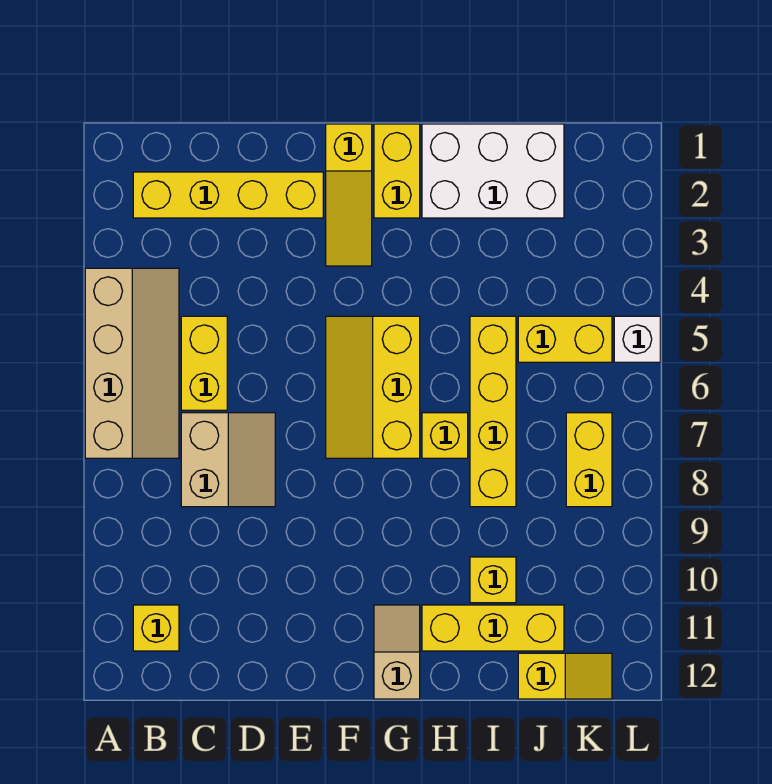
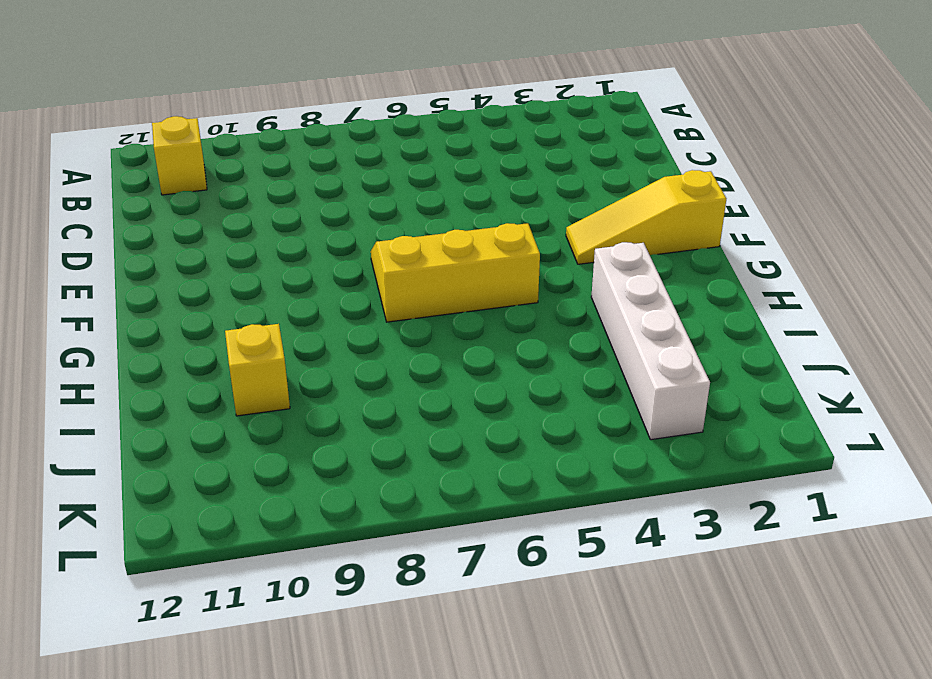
white brick H3:K3 level 1 -> none
none -> tan slope A4:B7 level 1 top A
none -> yellow brick B2:E2 level 1
none -> yellow brick C5:C6 level 1

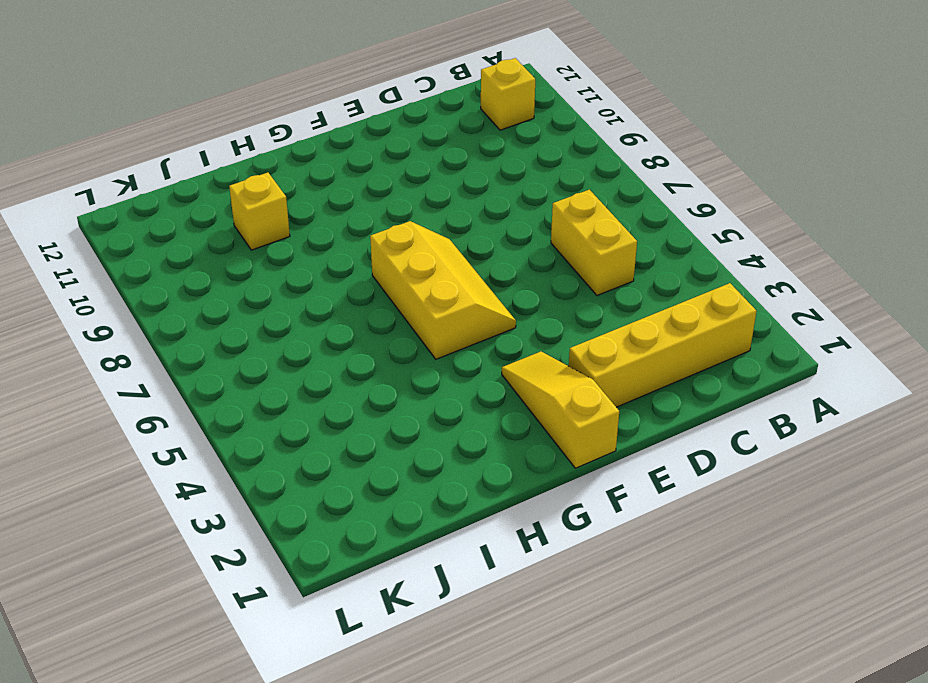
none -> tan slope A4:B7 level 1 top A
none -> tan slope C7:D8 level 1 top C
none -> yellow brick G1:G2 level 1

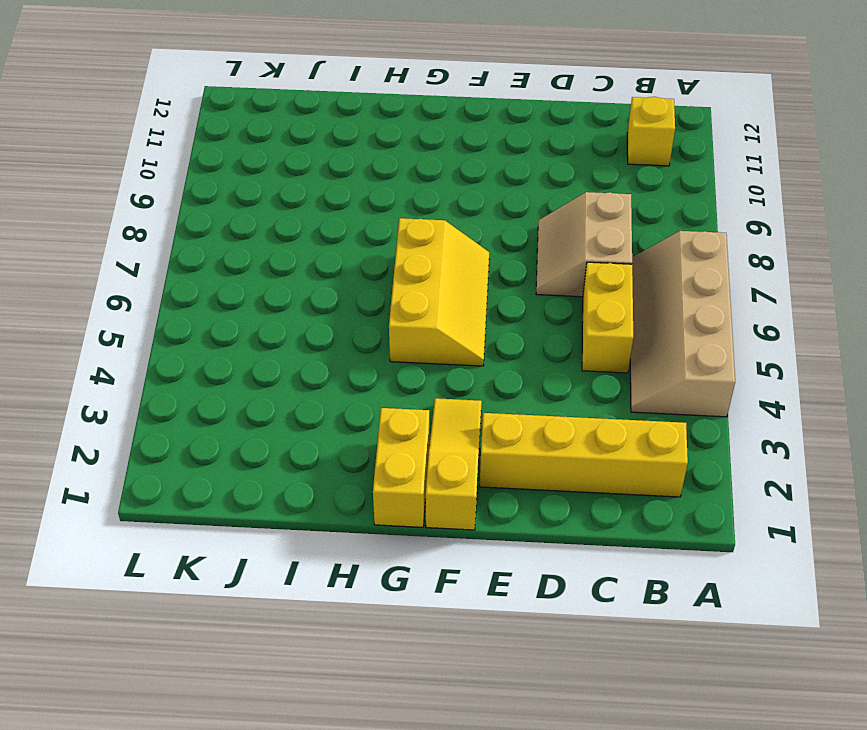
none -> tan slope G11:G12 level 1 top 12
none -> white brick H1:J2 level 1
none -> yellow brick H7 level 1

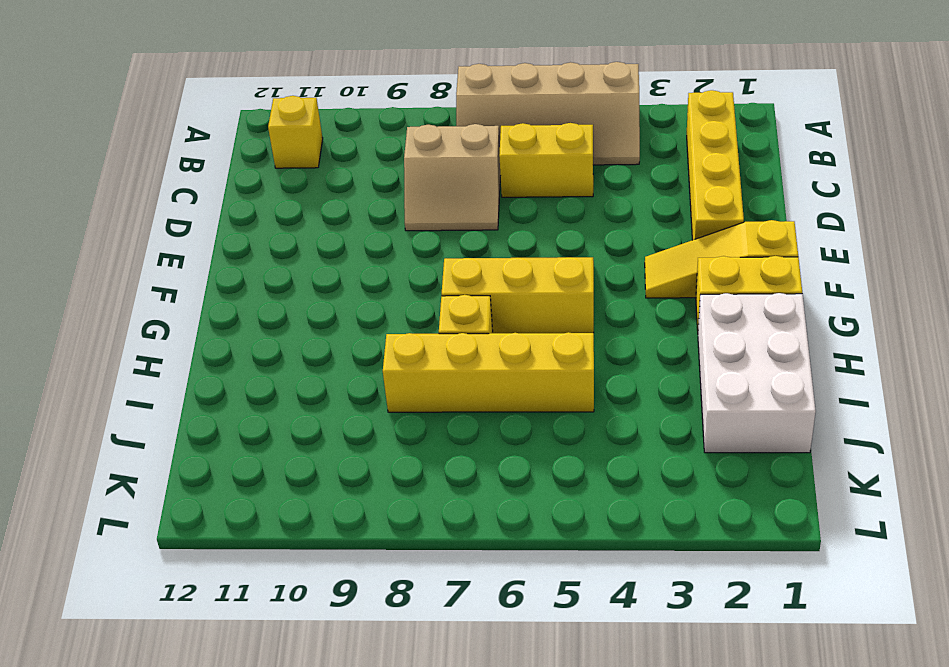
none -> tan slope G11:G12 level 1 top 12
none -> yellow brick H11:J11 level 1
none -> yellow brick I10 level 1

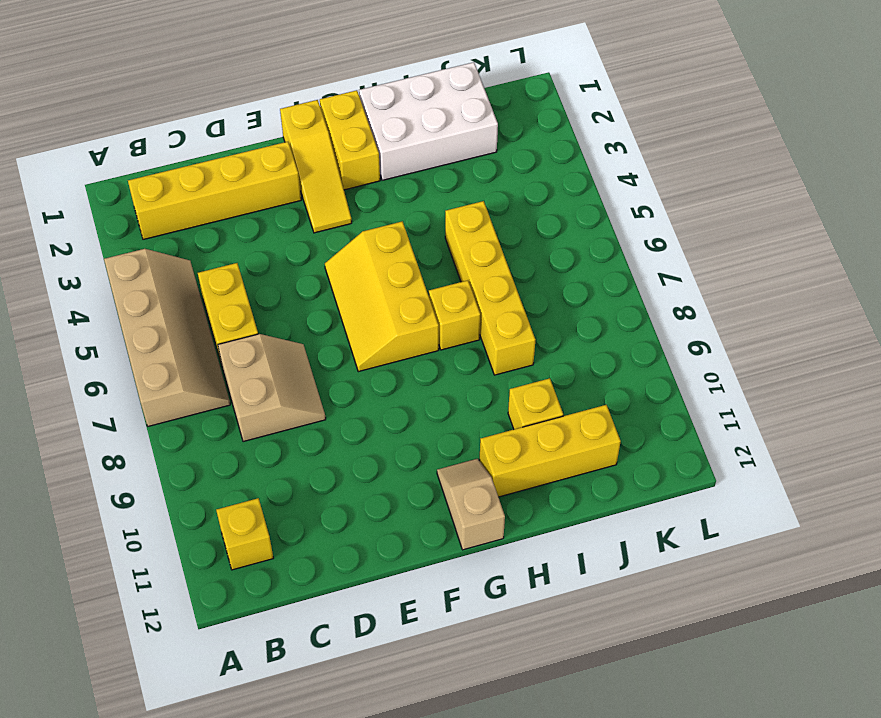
none -> yellow brick J5:K5 level 1
none -> yellow slope J12:K12 level 1 top J
none -> yellow brick K7:K8 level 1

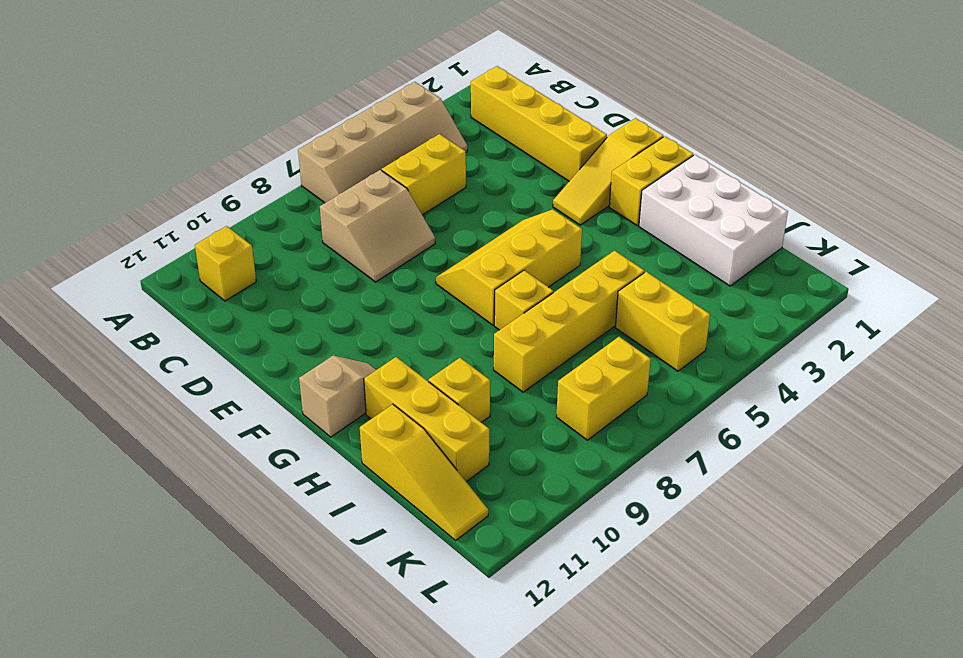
yellow slope I12:K12 level 1 top I -> yellow slope J12:K12 level 1 top J
none -> white brick L5 level 1

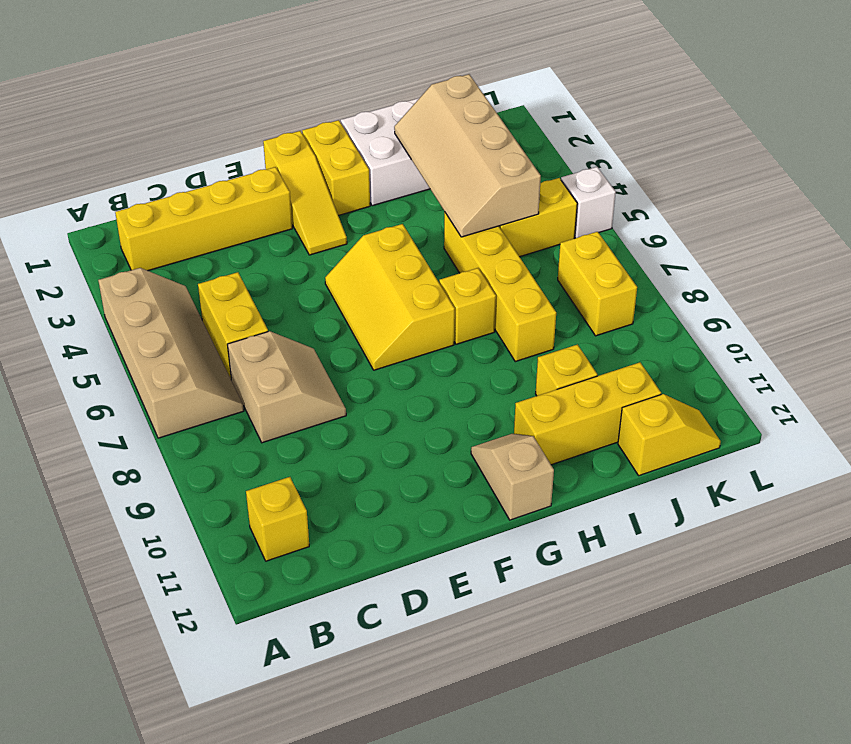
tan slope I2:J5 level 2 top J -> none

